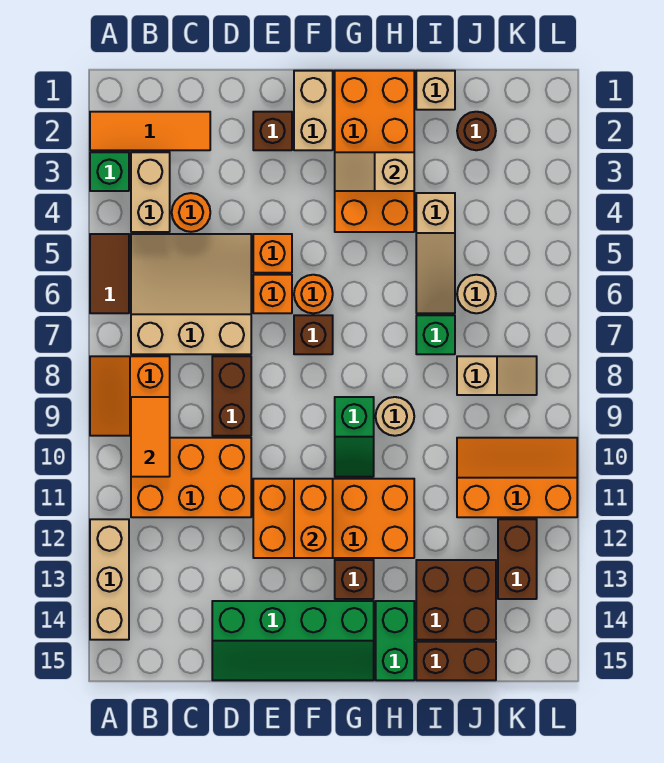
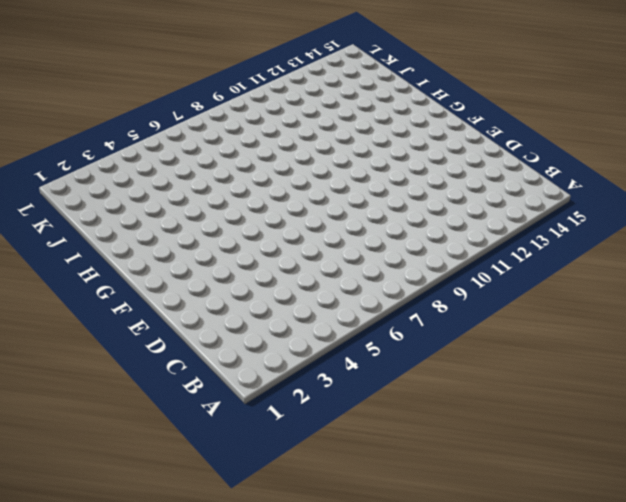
none -> orange tile A2:C2 level 1
none -> green brick A3 level 1
none -> brown tile A5:A6 level 1
none -> orange slope A8:B9 level 1 top B

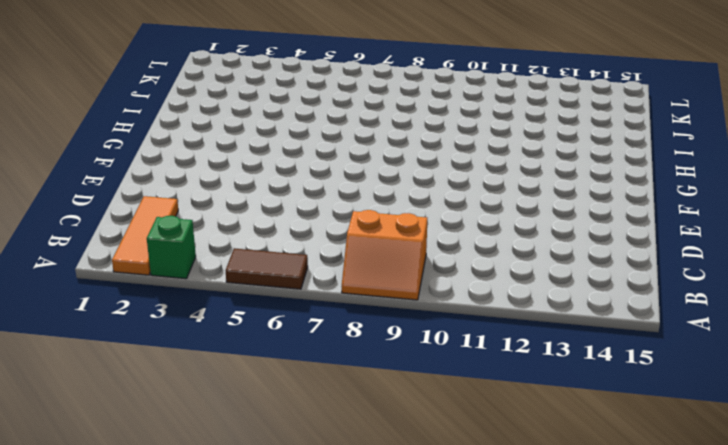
none -> tan brick A12:A14 level 1
none -> tan brick B3:B4 level 1
none -> tan slope B5:D7 level 1 top 7
none -> orange brick B10:D11 level 1

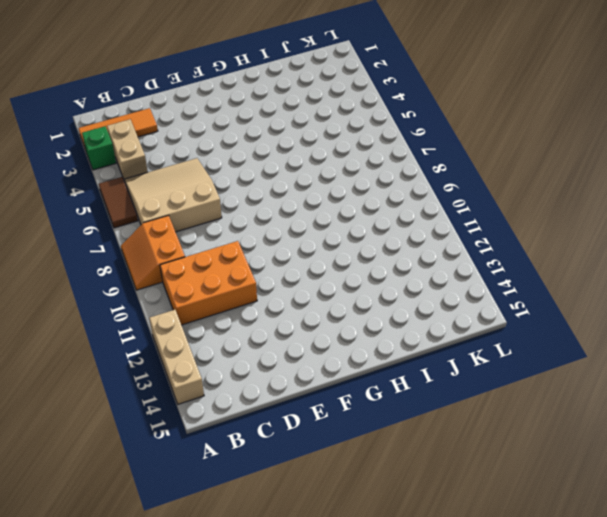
none -> orange round brick C4 level 1
none -> brown brick D8:D9 level 1
none -> green slope D14:G15 level 1 top 14
none -> brown brick E2 level 1

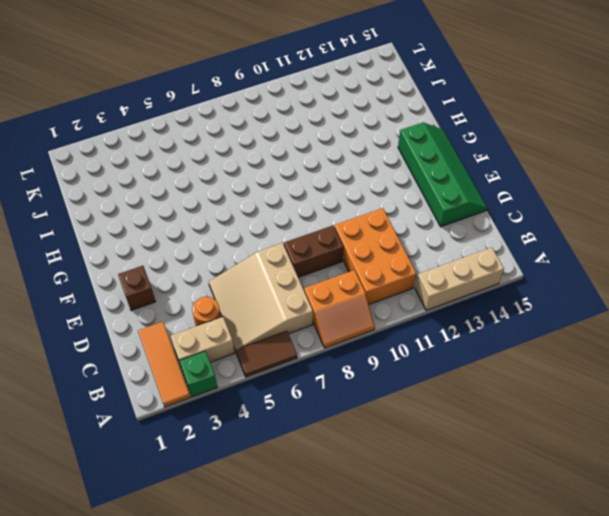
none -> orange brick E5 level 1
none -> orange brick E6 level 1
none -> orange brick E11:H12 level 1
none -> tan brick F1:F2 level 1

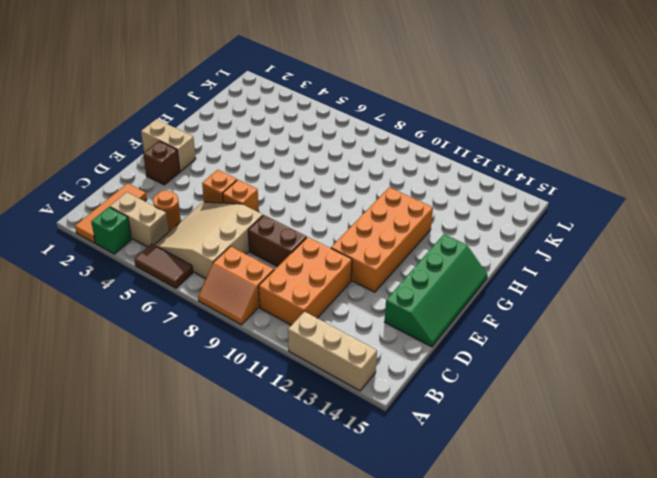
none -> orange round brick F6 level 1
none -> brown brick F7 level 1
none -> orange brick G1:H4 level 1
none -> green slope G9:G10 level 1 top 9

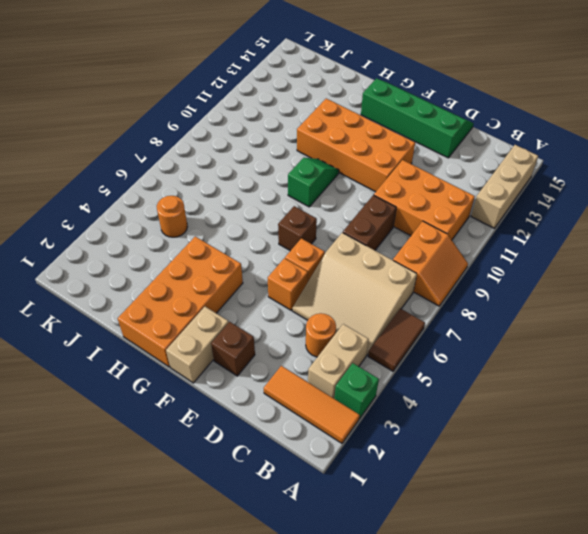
orange round brick J5 level 1 -> orange round brick F6 level 1
none -> brown brick G13 level 1
none -> tan round brick H9 level 1
none -> green brick H14:H15 level 1
none -> tan brick I1 level 1

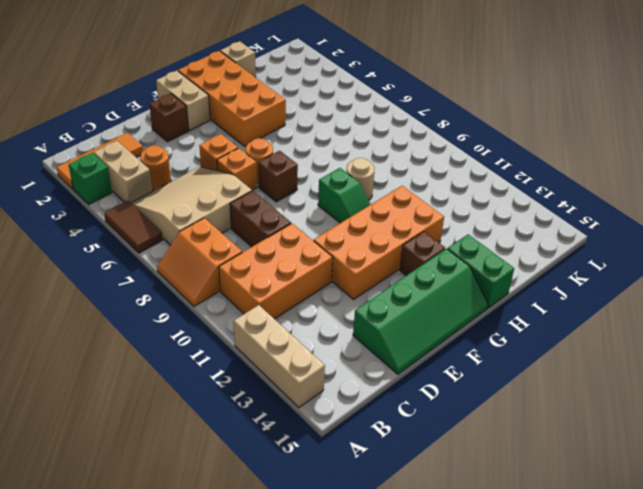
none -> tan slope I4:I6 level 1 top 4
none -> green brick I7 level 1
none -> brown brick I13:J14 level 1
none -> brown brick I15:J15 level 1

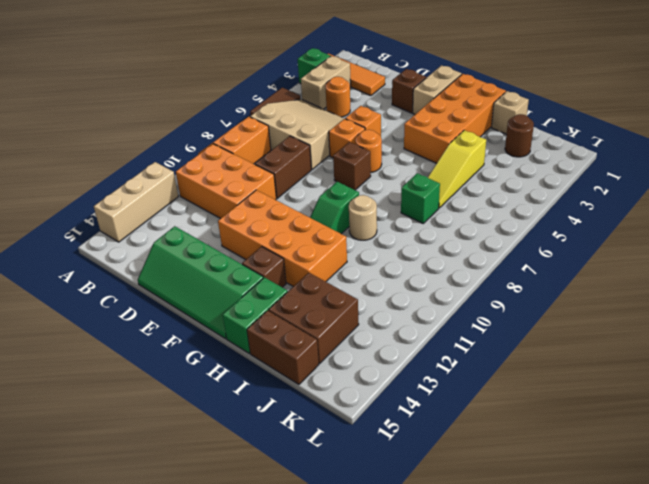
yellow slope I4:I6 level 1 top 4 -> tan slope I4:I6 level 1 top 4
none -> tan round brick J6 level 1
none -> tan slope J8:K8 level 1 top J
none -> orange slope J10:L11 level 1 top 11
none -> brown brick K12:K13 level 1

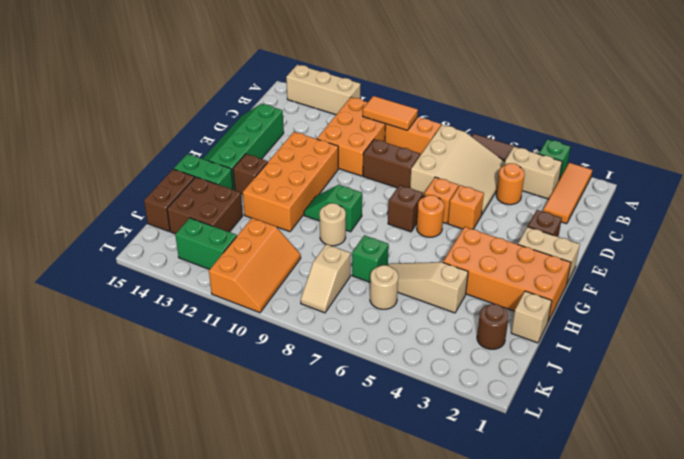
green brick K12:K13 level 1 -> brown brick K12:K13 level 1
none -> orange brick F11:F12 level 2
none -> tan slope G3:H3 level 2 top H

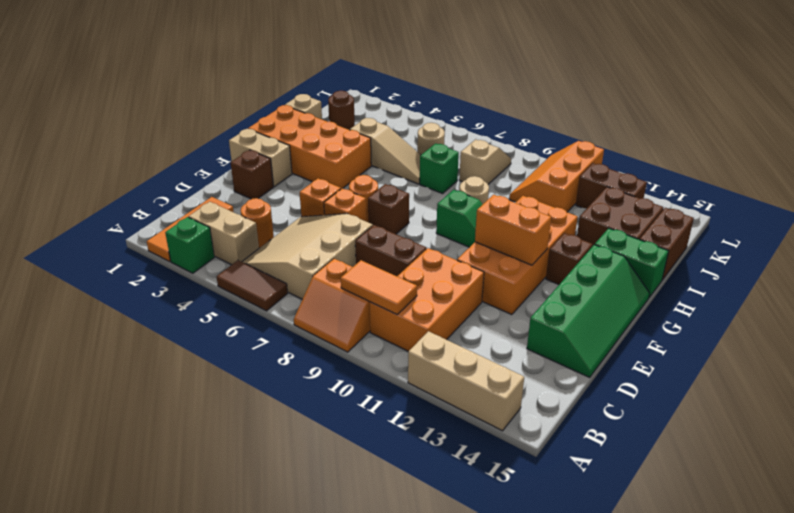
none -> tan slope G3:H3 level 2 top H

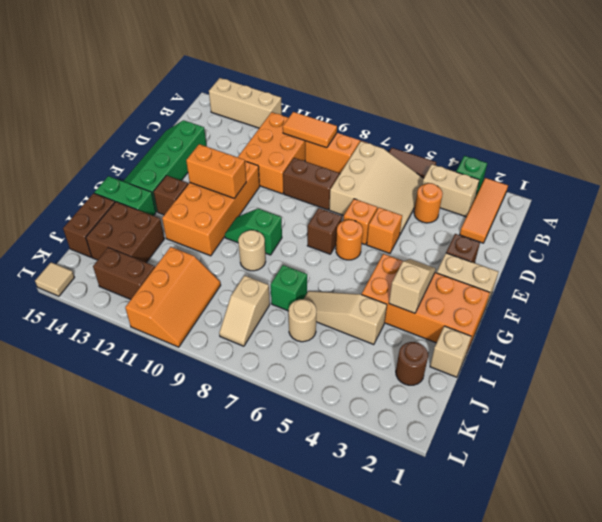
tan tile L15 level 1 -> none

